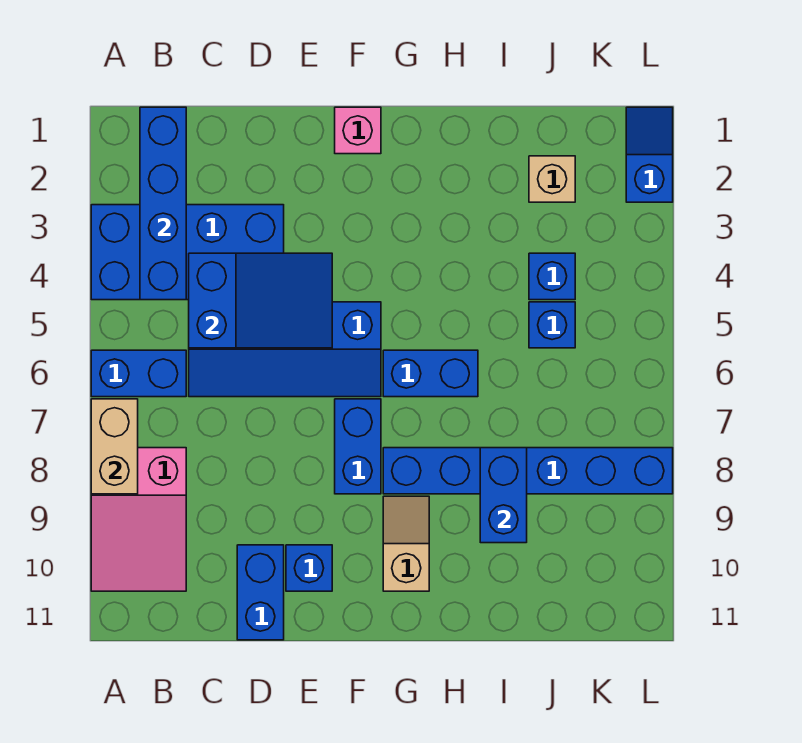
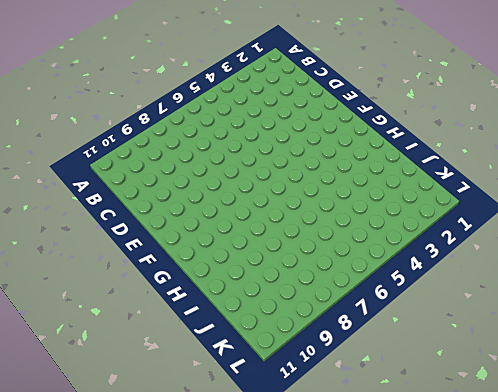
none -> blue brick A3:D4 level 1
none -> blue brick A6:B6 level 1
none -> pink slope A8:B10 level 1 top 8

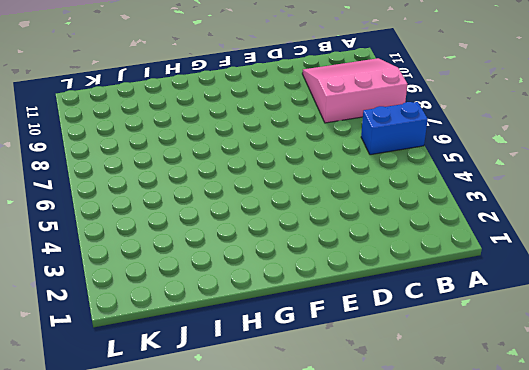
pink slope A8:C10 level 1 top 8 -> pink slope A8:B10 level 1 top 8
none -> blue brick A3:D4 level 1
none -> blue slope C5:F6 level 1 top 5
none -> blue brick D10:D11 level 1

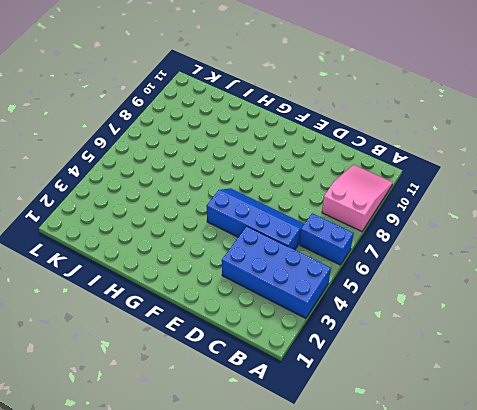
none -> blue brick D10:D11 level 1
none -> blue brick E10 level 1
none -> pink brick F1 level 1

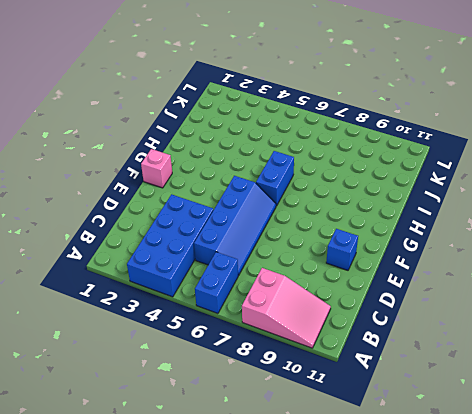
none -> blue brick D10:D11 level 1
none -> blue brick F7:F8 level 1
none -> blue brick G8:L8 level 1

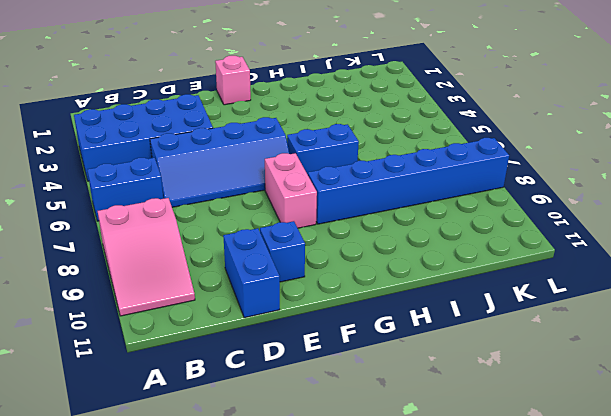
pink brick F7:F8 level 1 -> blue brick F7:F8 level 1
none -> tan slope G9:G10 level 1 top 10
none -> tan brick J2 level 1
none -> blue brick J4 level 1

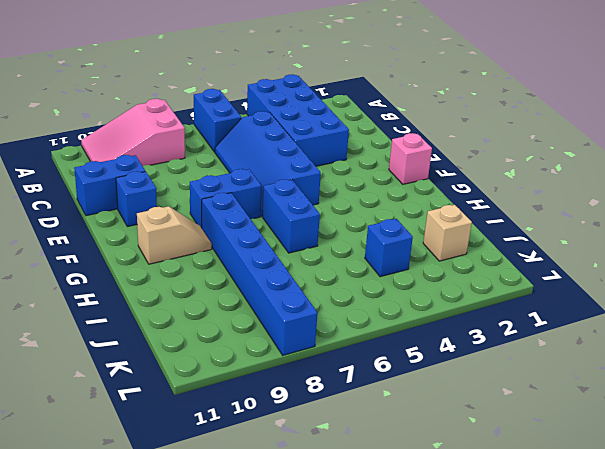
none -> blue brick J5 level 1
none -> blue slope L1:L2 level 1 top 2
none -> tan brick A7:A8 level 2

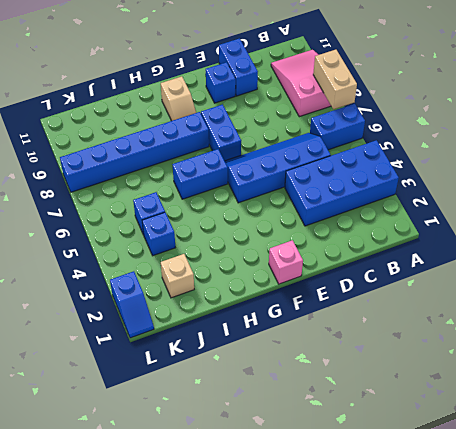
none -> blue brick B1:B4 level 2
none -> blue slope C4:E5 level 2 top C
none -> blue brick I8:I9 level 2

